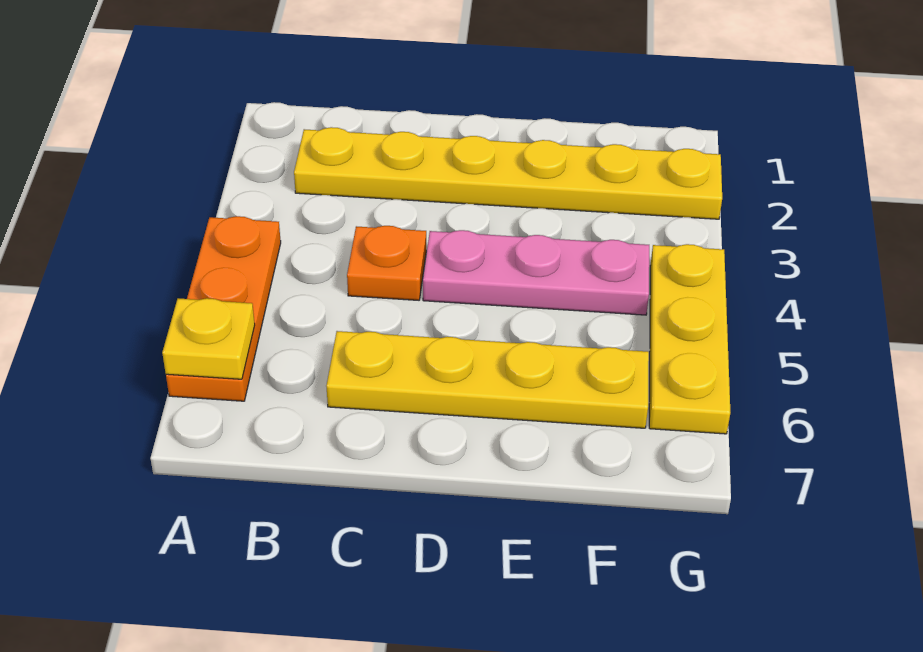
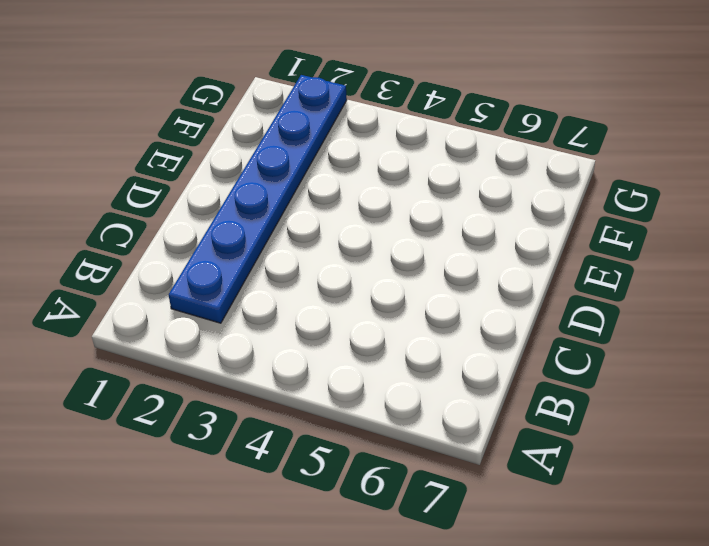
blue plate B2:G2 level 1 -> yellow plate B2:G2 level 1
none -> orange plate A4:A6 level 1
none -> orange plate C4 level 1

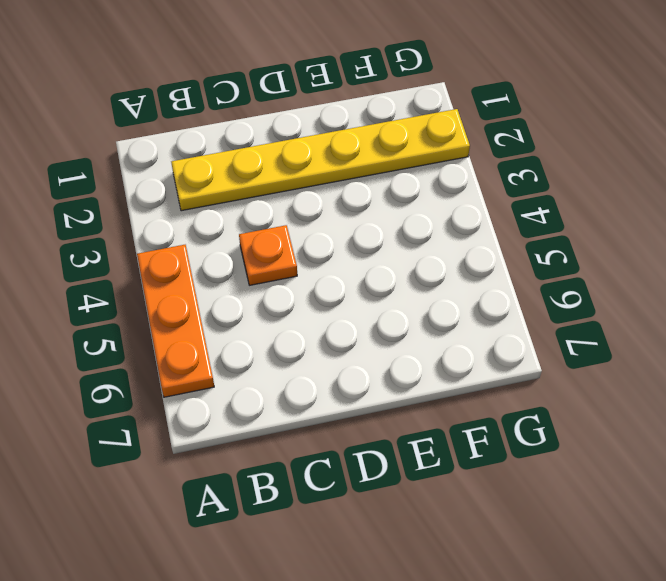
none -> yellow plate C6:F6 level 1
none -> pink plate D4:F4 level 1

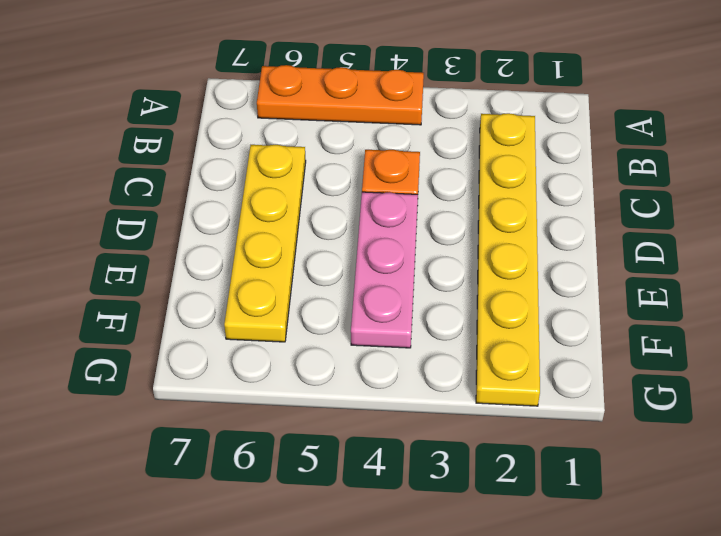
none -> yellow plate G4:G6 level 1
none -> yellow plate A6 level 2

